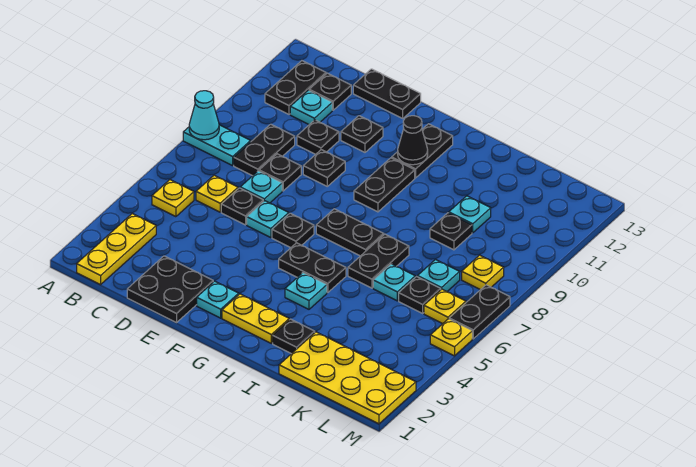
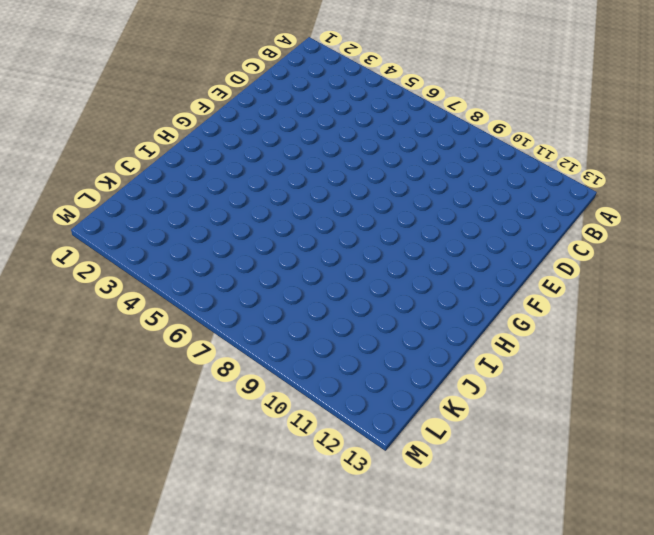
none -> cyan plate A8:B8 level 1
none -> yellow plate B1:B3 level 1
none -> yellow plate B5 level 1
none -> black plate B11:B12 level 1

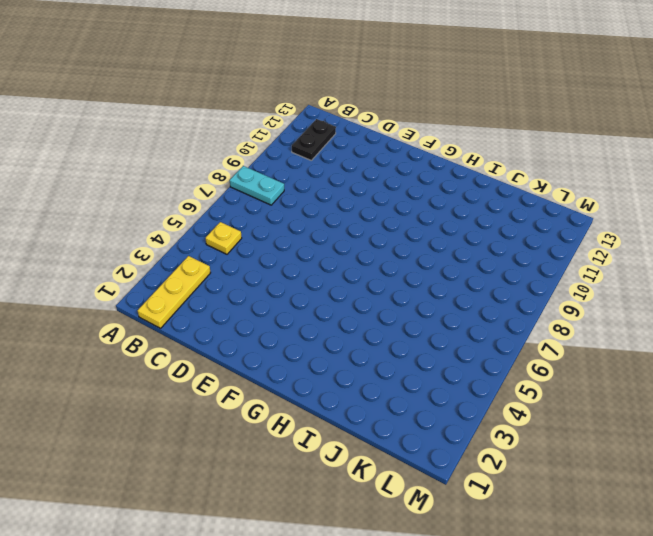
none -> yellow plate C6 level 1
none -> black plate C8:C9 level 1
none -> cyan plate C11 level 1
none -> black plate C12 level 1

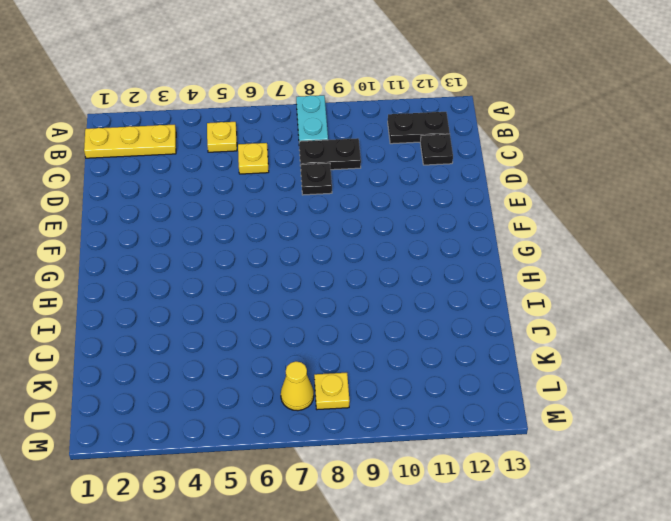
yellow cone L7 level 1 -> none
none -> cyan plate C11 level 1
none -> black plate D1:E2 level 1
none -> black plate D6 level 1
none -> cyan plate D7 level 1

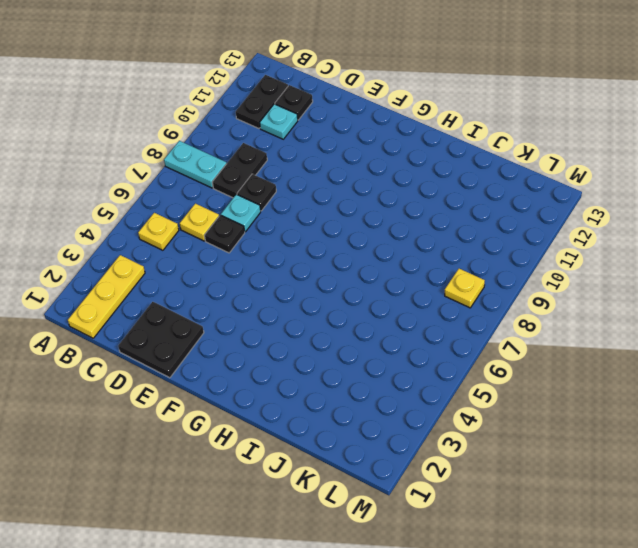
none -> black plate D10 level 1
none -> black plate D13:E13 level 1
none -> cyan plate E6 level 1
none -> black plate E9 level 1

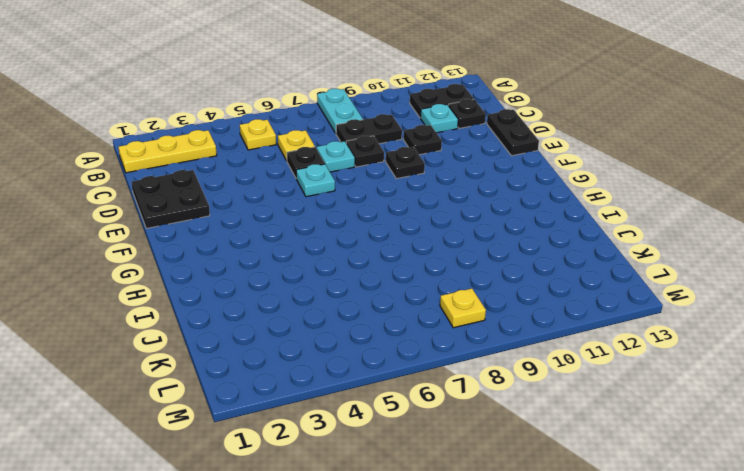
none -> black plate E11 level 1
none -> cyan plate F2 level 1
none -> black plate F6 level 1
none -> yellow plate G2:H2 level 1

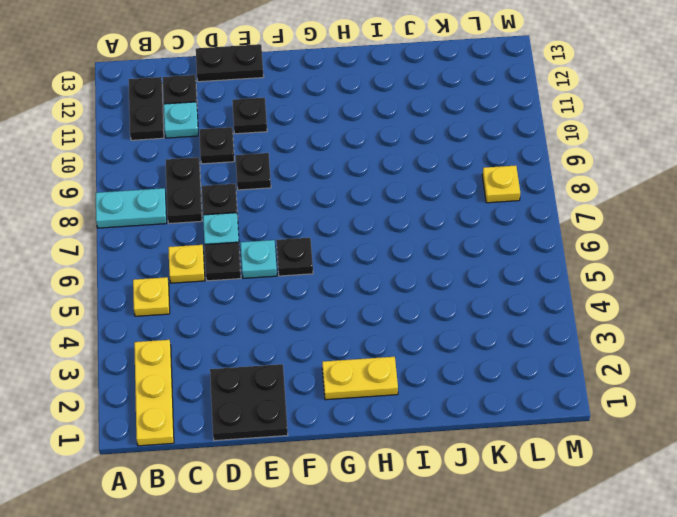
none -> cyan plate F2 level 1
none -> black plate G5:H5 level 1
none -> black plate G7:H7 level 1
none -> black plate G9:G10 level 1

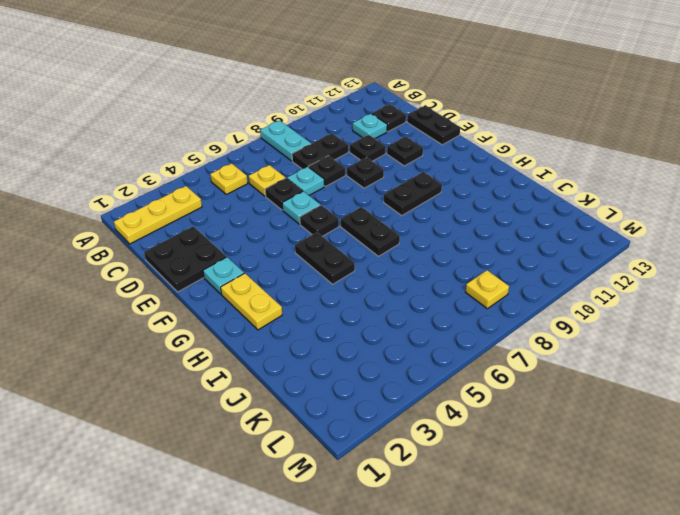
none -> black plate B11:B12 level 1
none -> black plate G11:G12 level 1
none -> cyan plate H4 level 1
none -> black plate I2 level 1

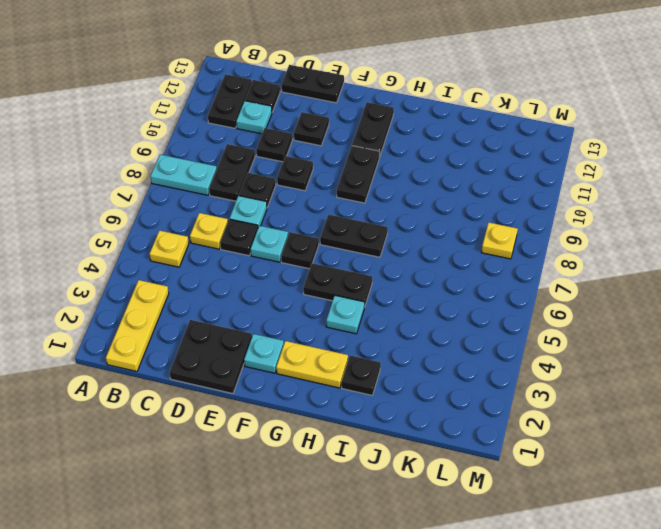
none -> black plate I6:I7 level 1
none -> yellow plate J1:M2 level 1
none -> cyan plate J6 level 1
none -> black plate J9 level 1

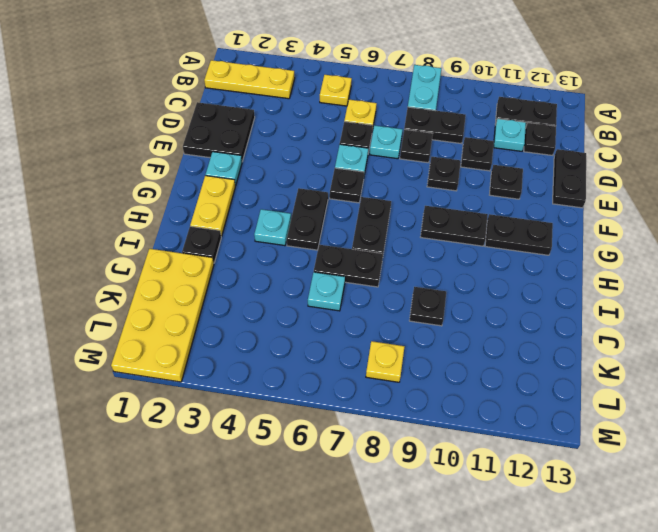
none -> cyan plate J10 level 1
none -> black plate K6 level 1
none -> cyan plate K7 level 1
none -> yellow plate L6 level 1

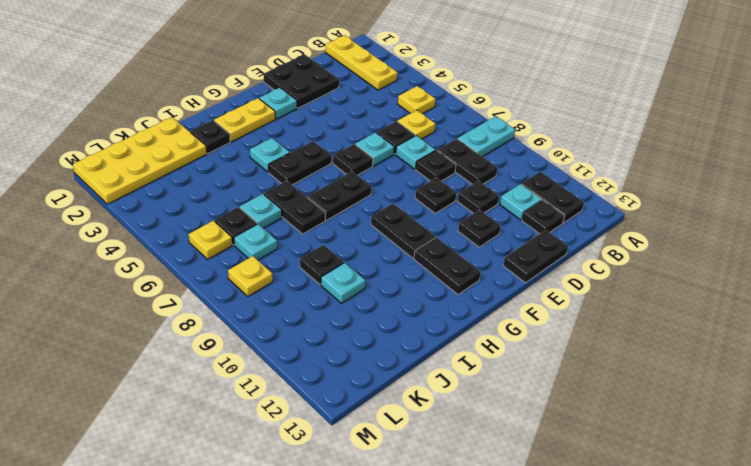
none -> yellow plate M5 level 1
none -> black plate M6:M7 level 1
none -> cyan cone A8 level 2
none -> black cone G11 level 2

